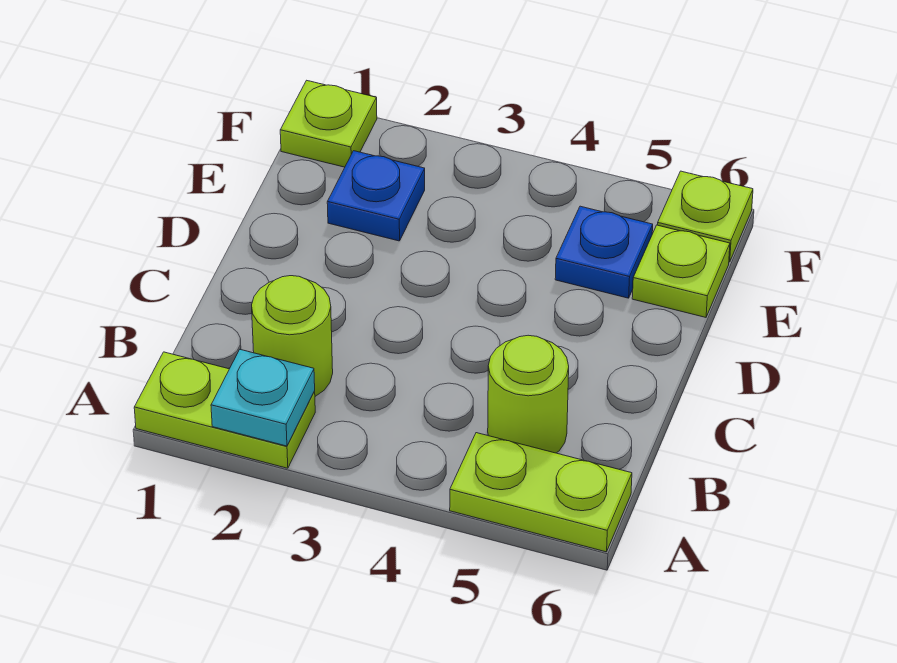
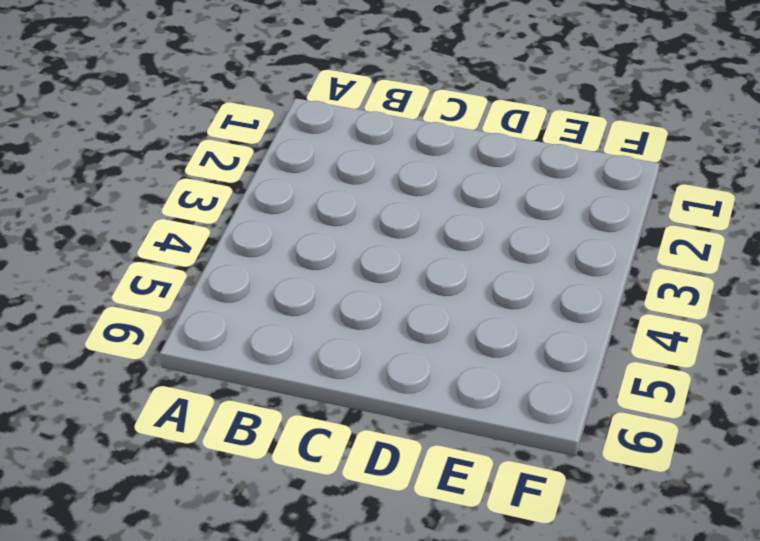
none -> lime plate A1:A2 level 1
none -> lime plate A5:A6 level 1

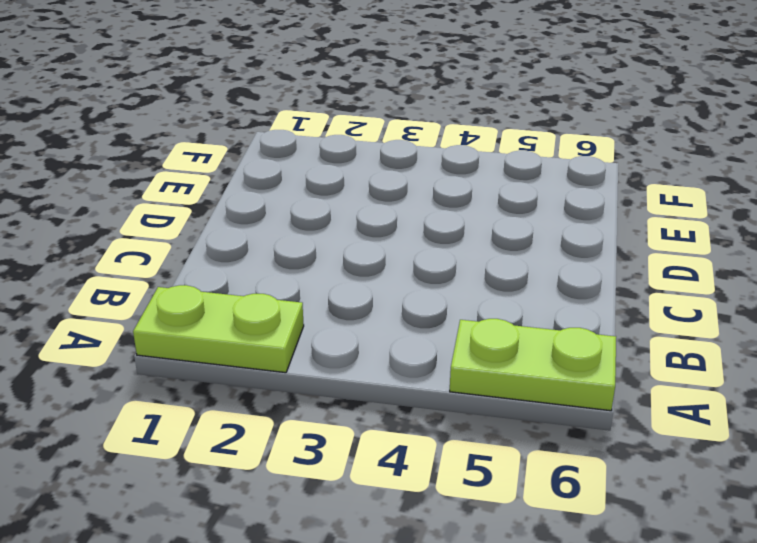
none -> lime round brick B2 level 1
none -> lime round brick B5 level 1

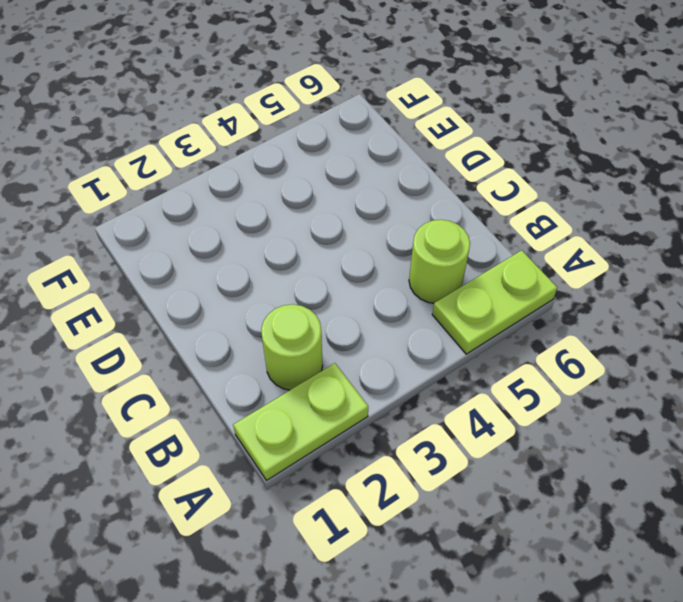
none -> blue plate E2 level 1
none -> blue plate E5 level 1

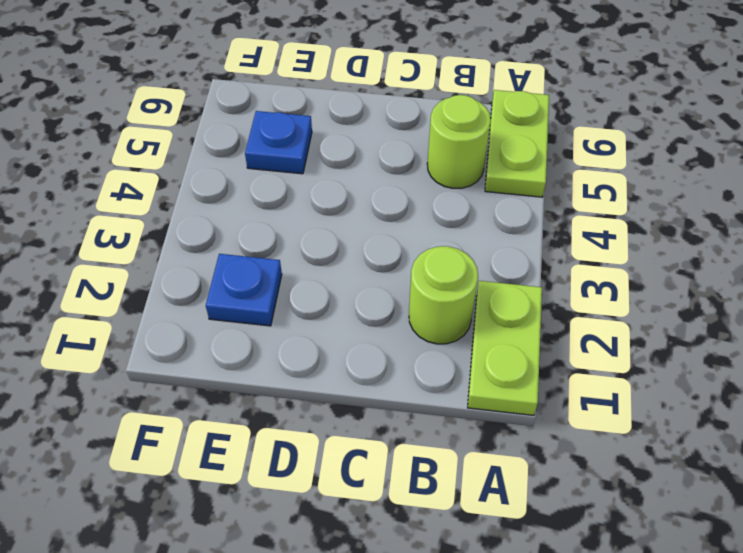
none -> lime plate E6 level 1
none -> lime plate F1 level 1

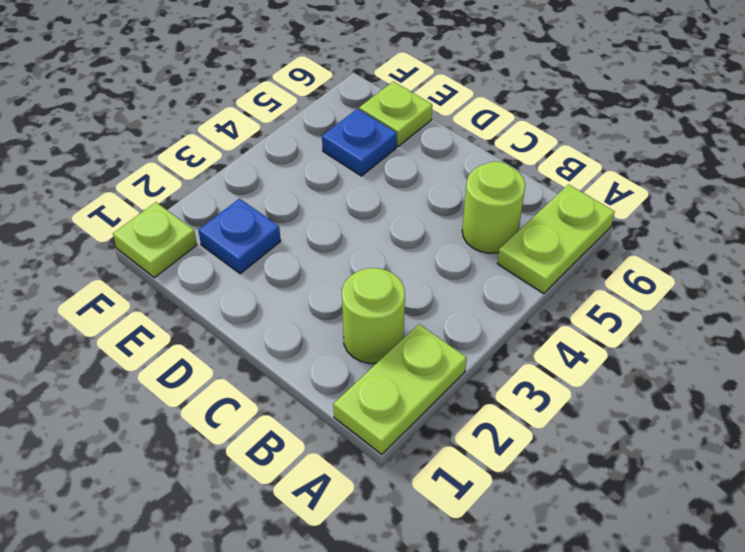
none -> lime plate F6 level 1
none -> cyan plate A2 level 2

